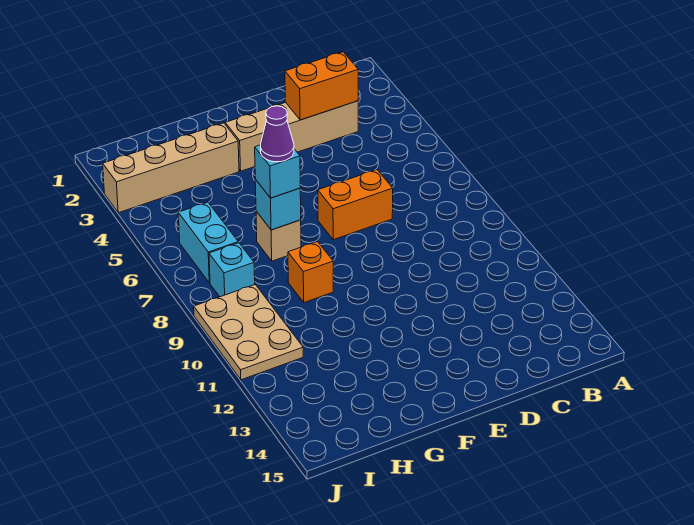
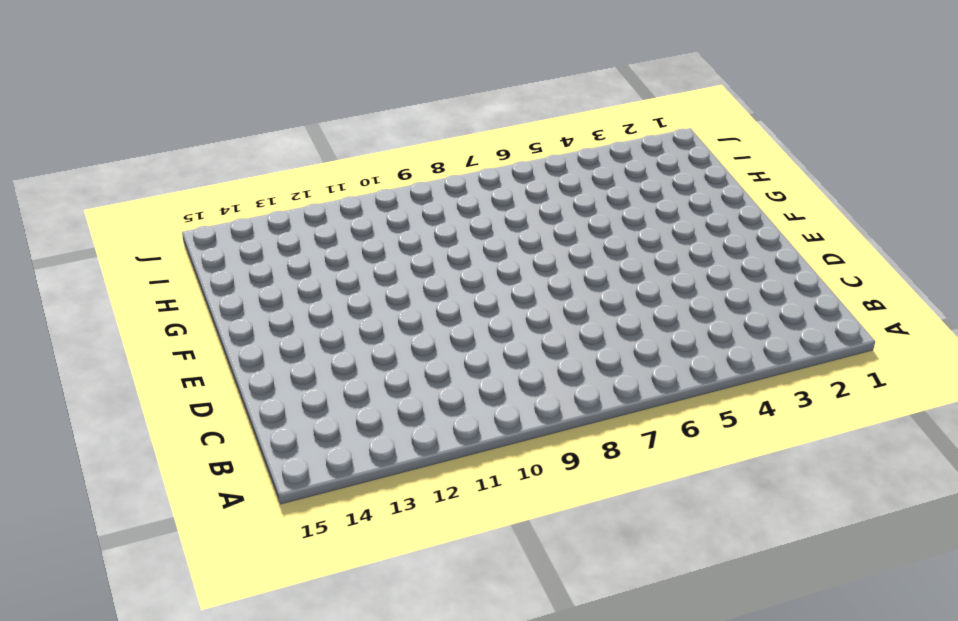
none -> tan brick C3:F3 level 1
none -> orange brick D7:E7 level 1
none -> tan brick G3:J3 level 1

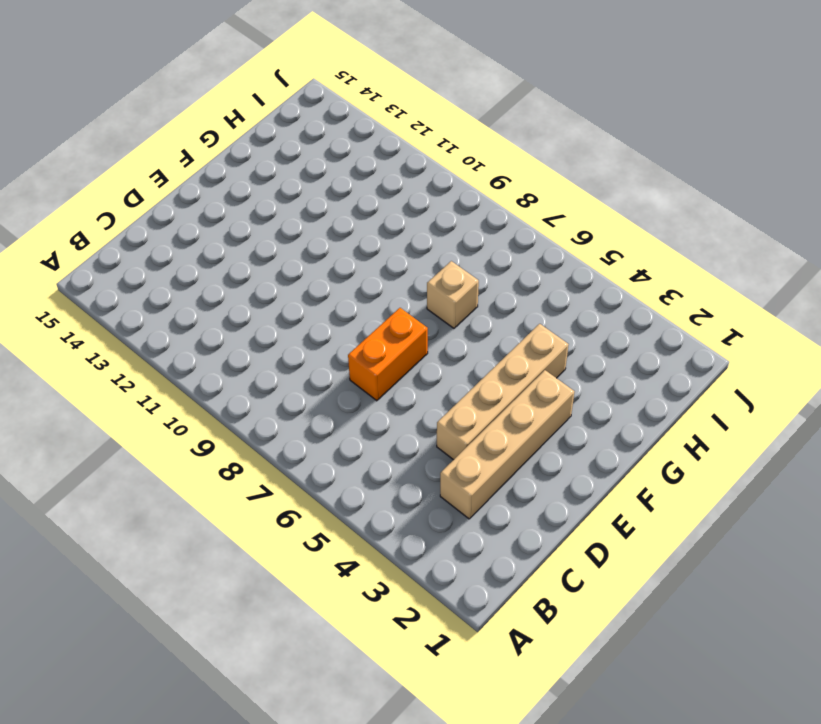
tan brick D4:G4 level 1 -> tan brick G3:J3 level 1
none -> orange brick G9 level 1
none -> cyan brick I6:I7 level 1
none -> cyan brick I8 level 1

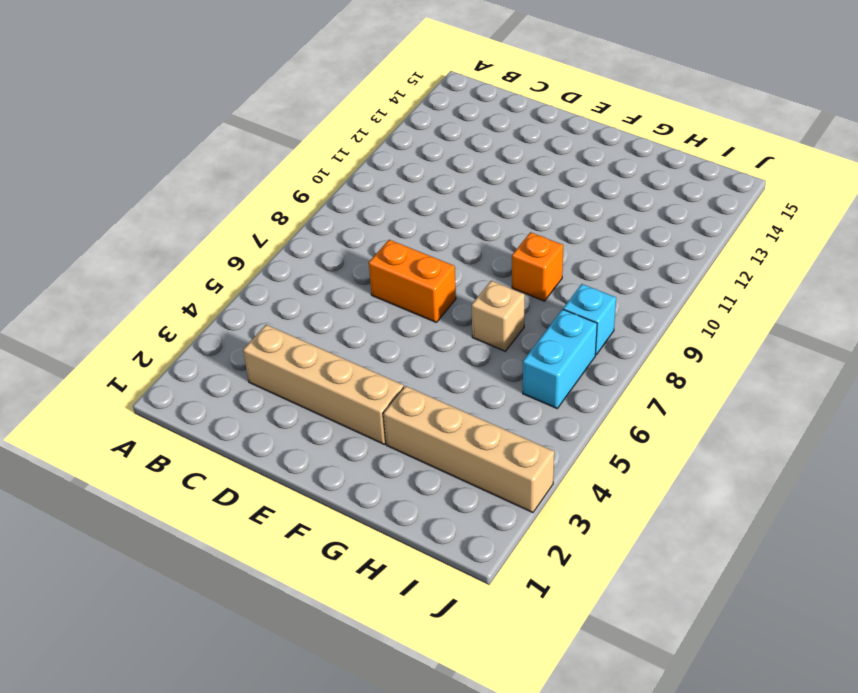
none -> tan plate I9:J11 level 1
none -> orange brick C3:D3 level 2
none -> cyan brick G7 level 2

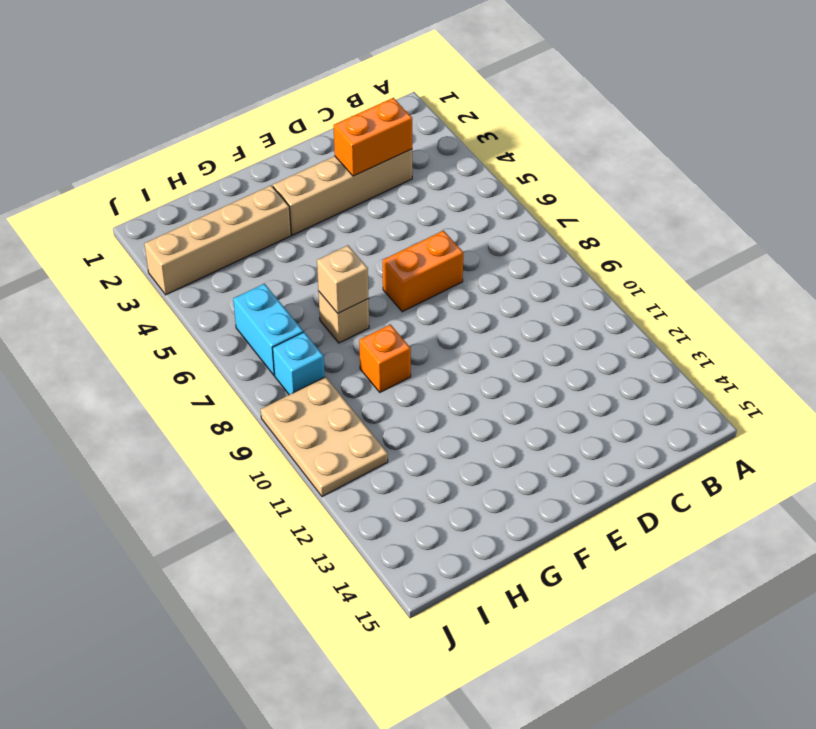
tan brick G7 level 2 -> cyan brick G7 level 2
none -> cyan brick G7 level 3
none -> purple cone G7 level 4

